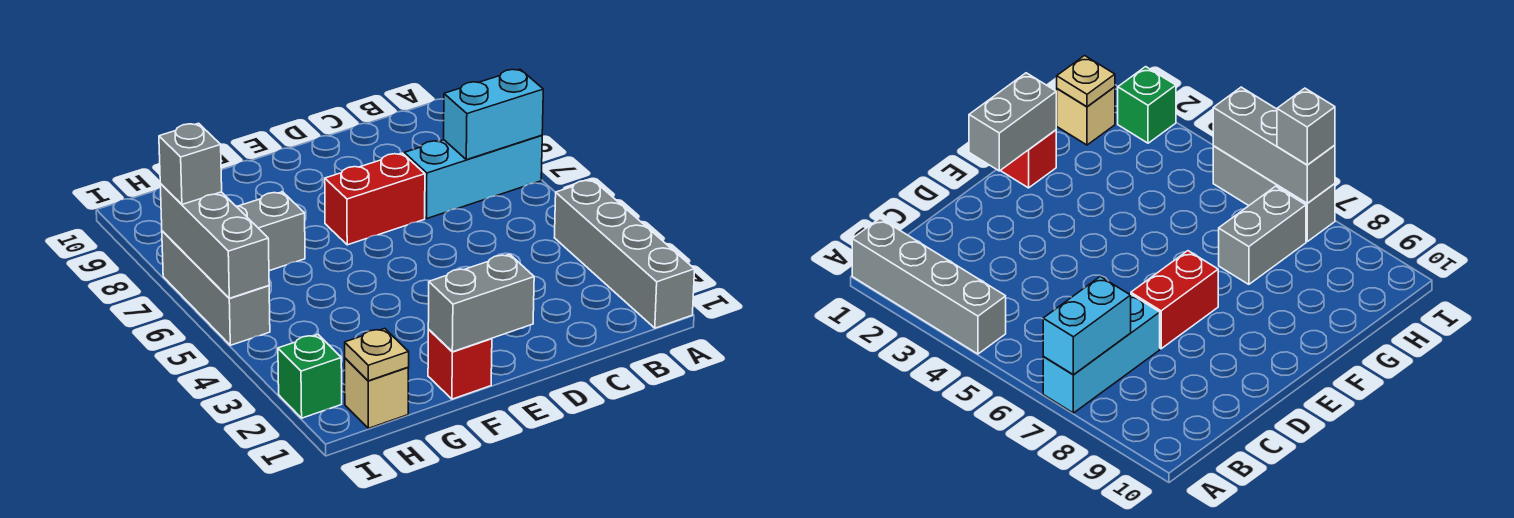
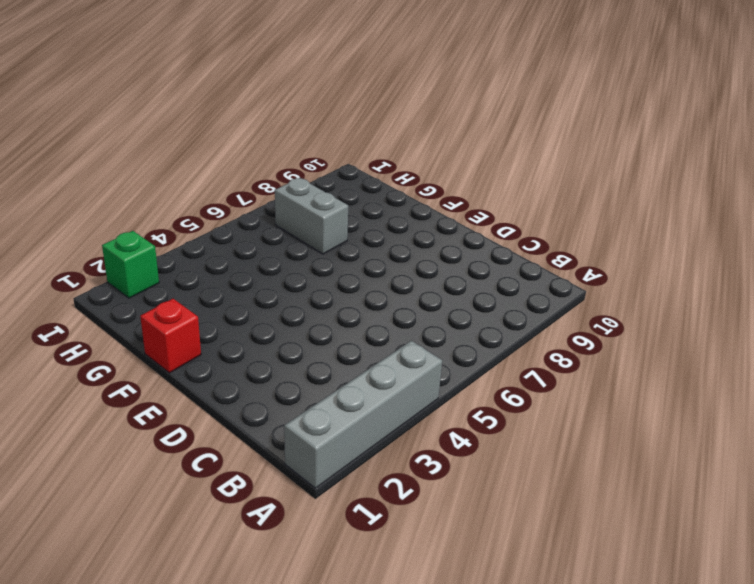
none -> cyan brick A7:C7 level 1
none -> red brick D7:E7 level 1
none -> tan brick H1 level 1

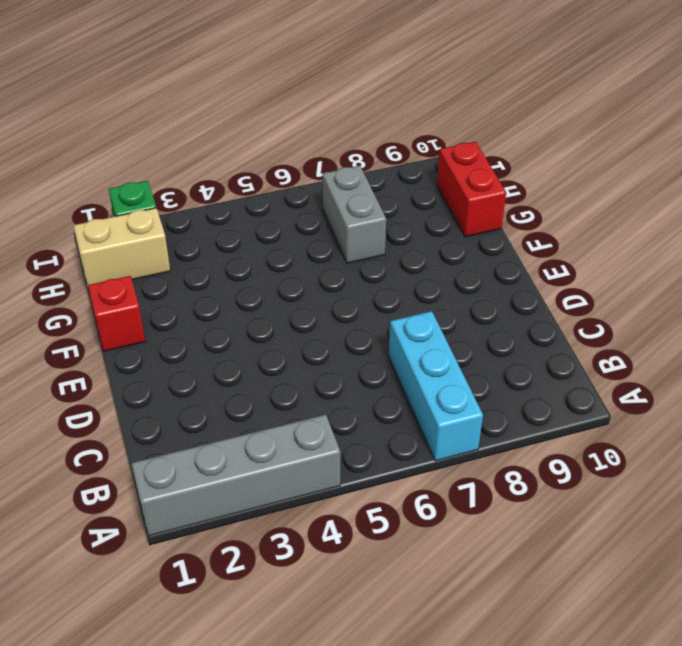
red brick G10:H10 level 1 -> red brick D7:E7 level 1
tan brick H1:H2 level 1 -> tan brick H1 level 1
none -> grey brick I5:I7 level 1
none -> cyan brick A7:B7 level 2
none -> grey brick E1:F1 level 2

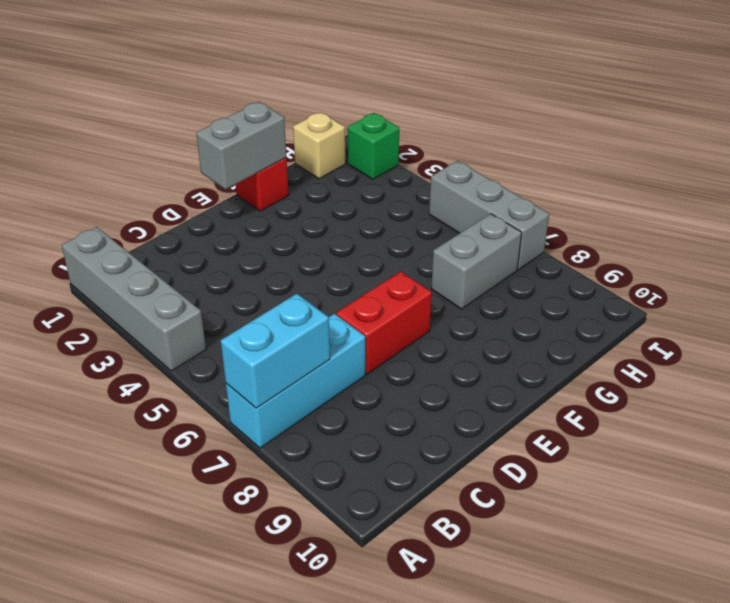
none -> tan plate H1 level 2
none -> grey brick I5:I7 level 2
none -> grey brick I7 level 3

